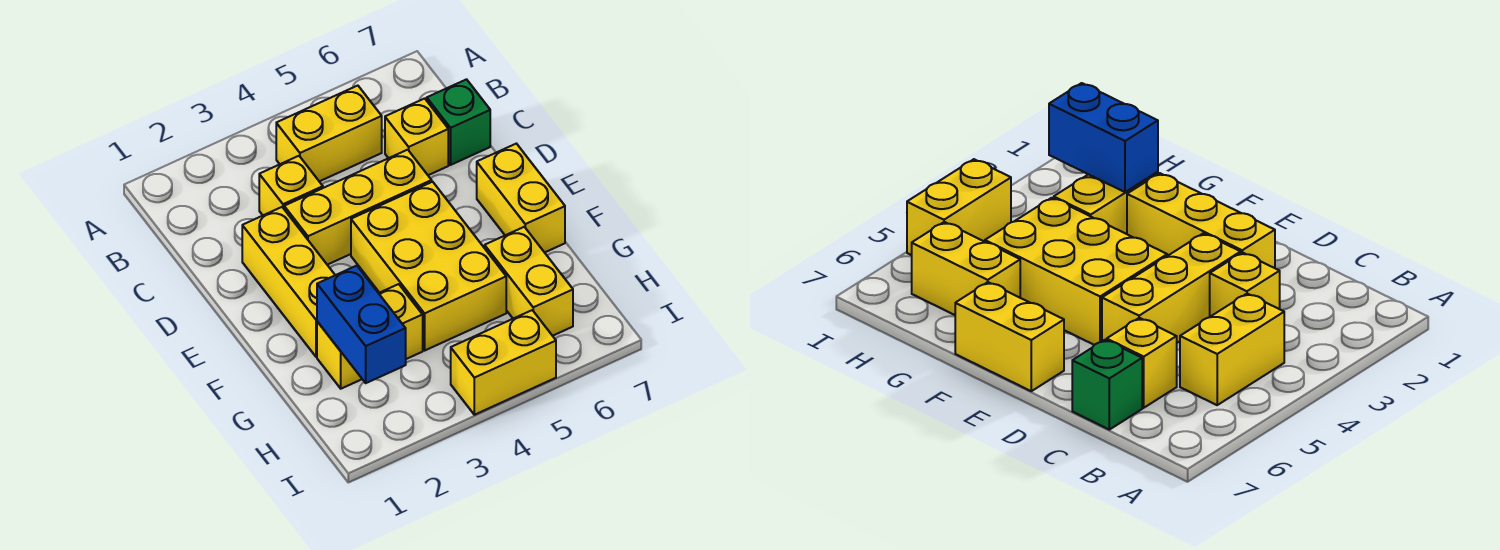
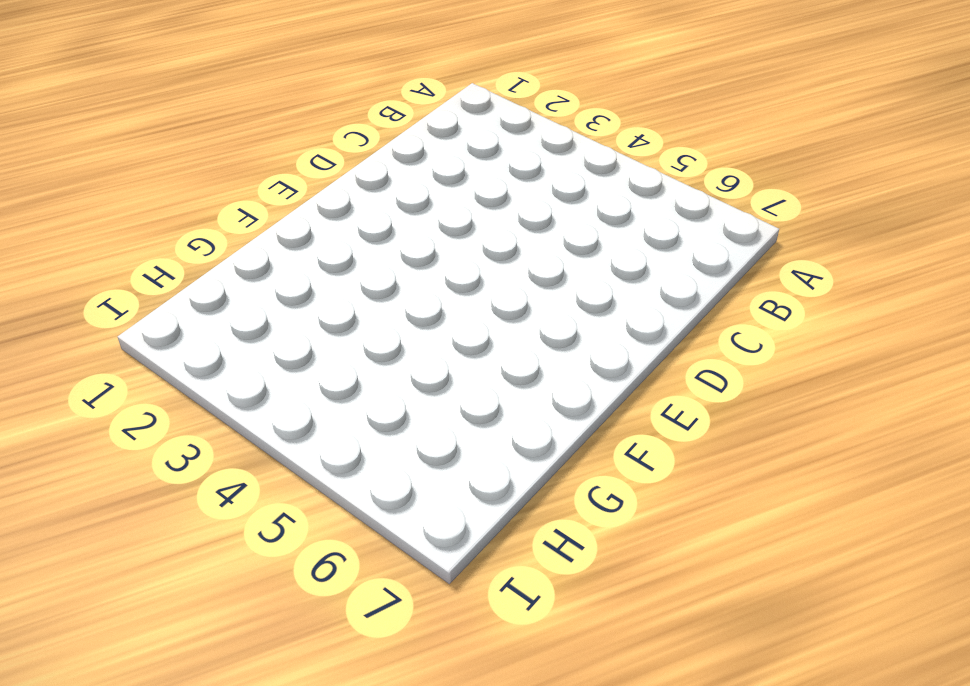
none -> yellow brick B4:B5 level 1
none -> yellow brick C3 level 1
none -> yellow brick C6 level 1

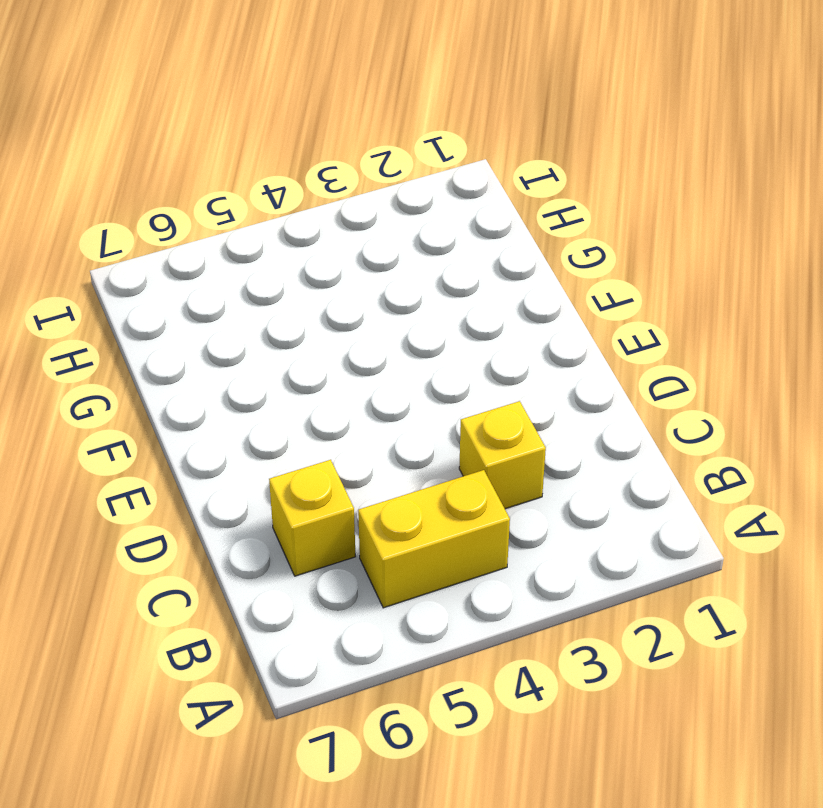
none -> green brick C7 level 1
none -> yellow brick D2:F2 level 1
none -> yellow brick D3:D5 level 1

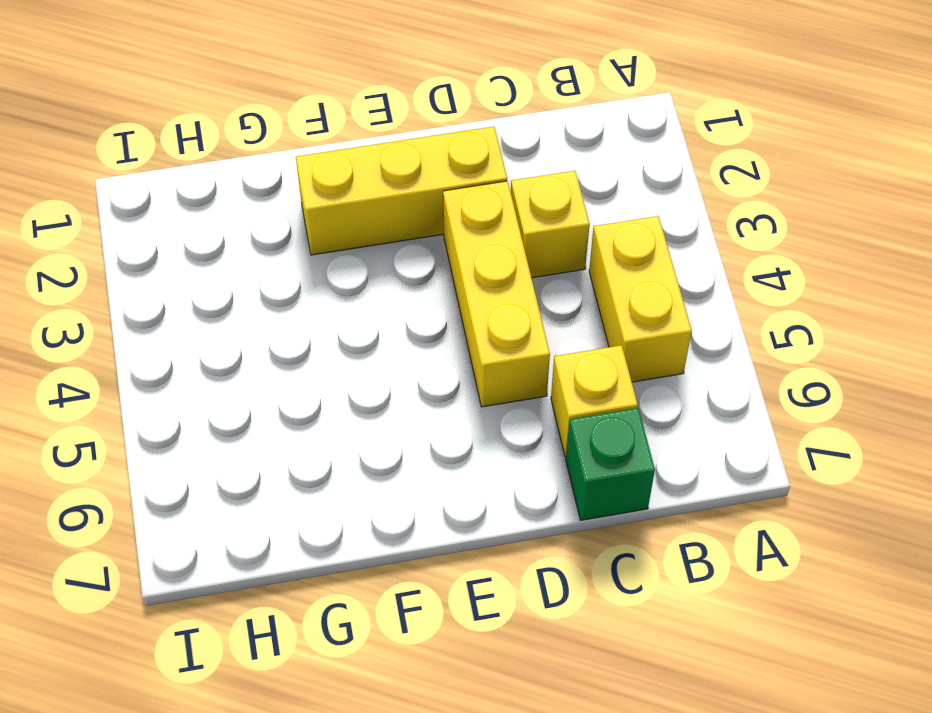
none -> yellow brick E4:G5 level 1
none -> yellow brick E7:F7 level 1
none -> yellow brick G2:G3 level 1

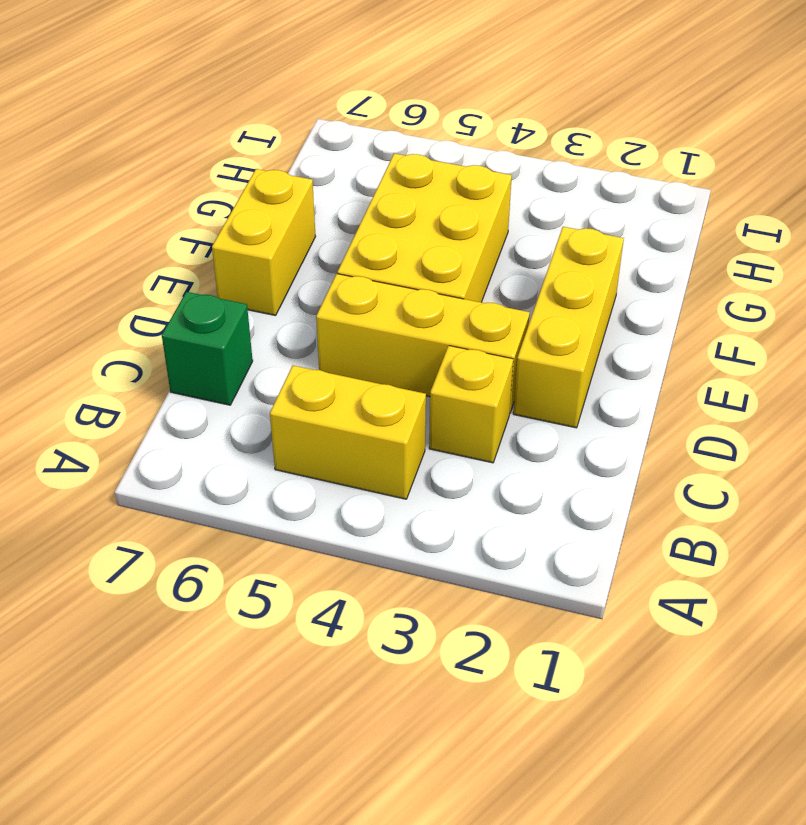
none -> yellow brick C6 level 1
none -> yellow brick G2:G3 level 1
none -> yellow brick G6:H6 level 1

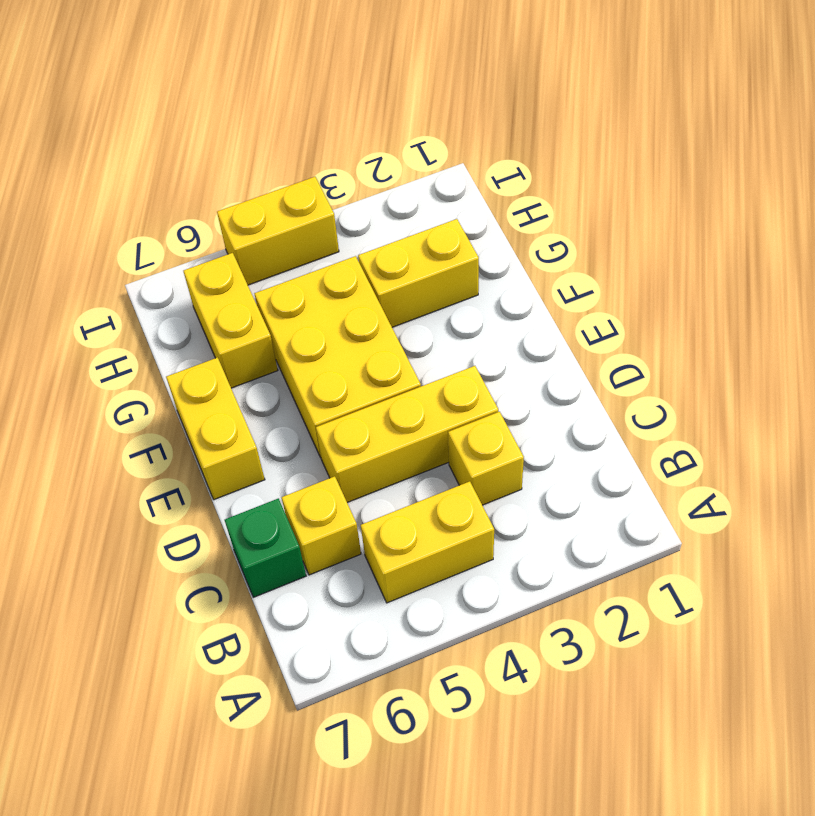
none -> yellow brick D2:F2 level 1
none -> blue brick G2:H2 level 2

